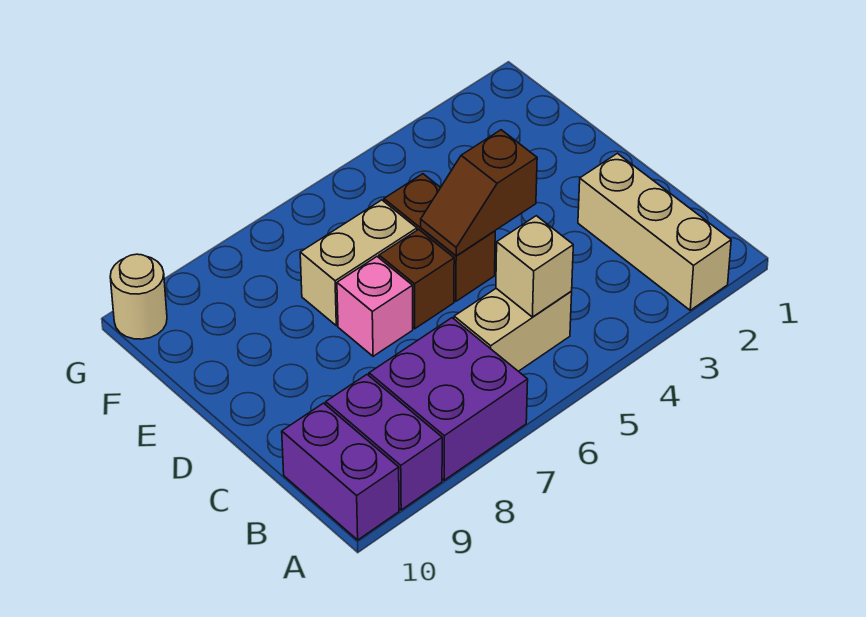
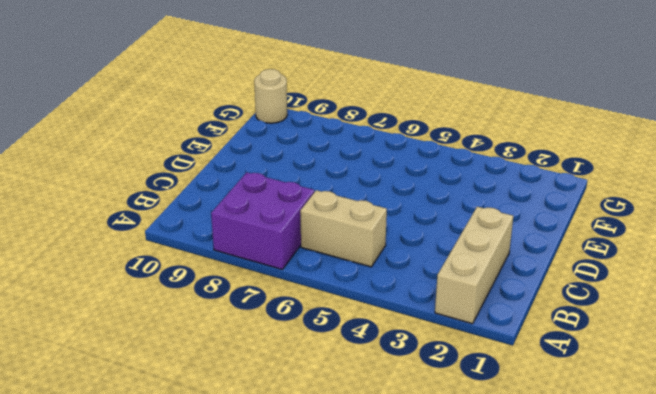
none -> purple brick A9:B9 level 1
none -> purple brick A10:B10 level 1
none -> brown brick D5:E5 level 1

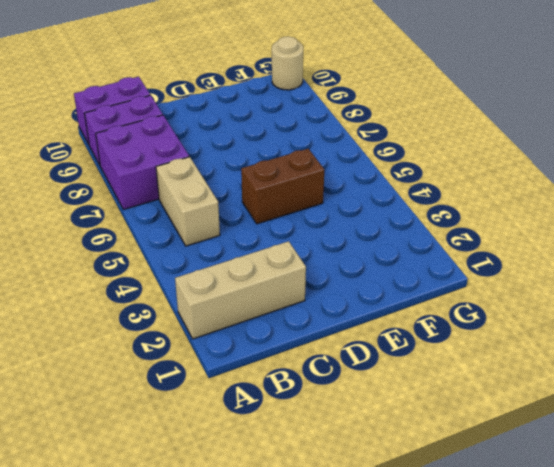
none -> brown brick D6 level 1
none -> pink brick D7 level 1
none -> tan brick E6:E7 level 1

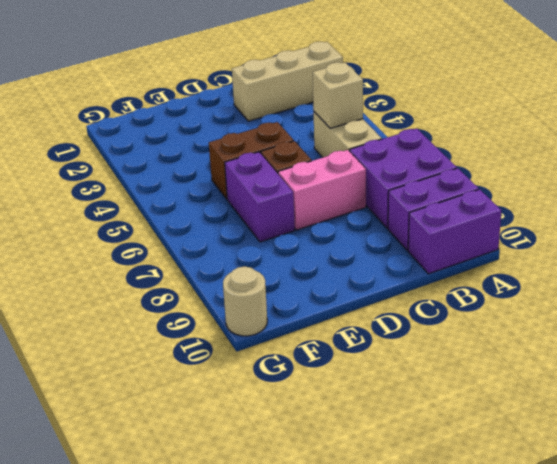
pink brick C7:D7 level 1 -> pink brick D7 level 1
purple brick E6:E7 level 1 -> tan brick E6:E7 level 1
none -> brown slope D4:D5 level 2 top 4

